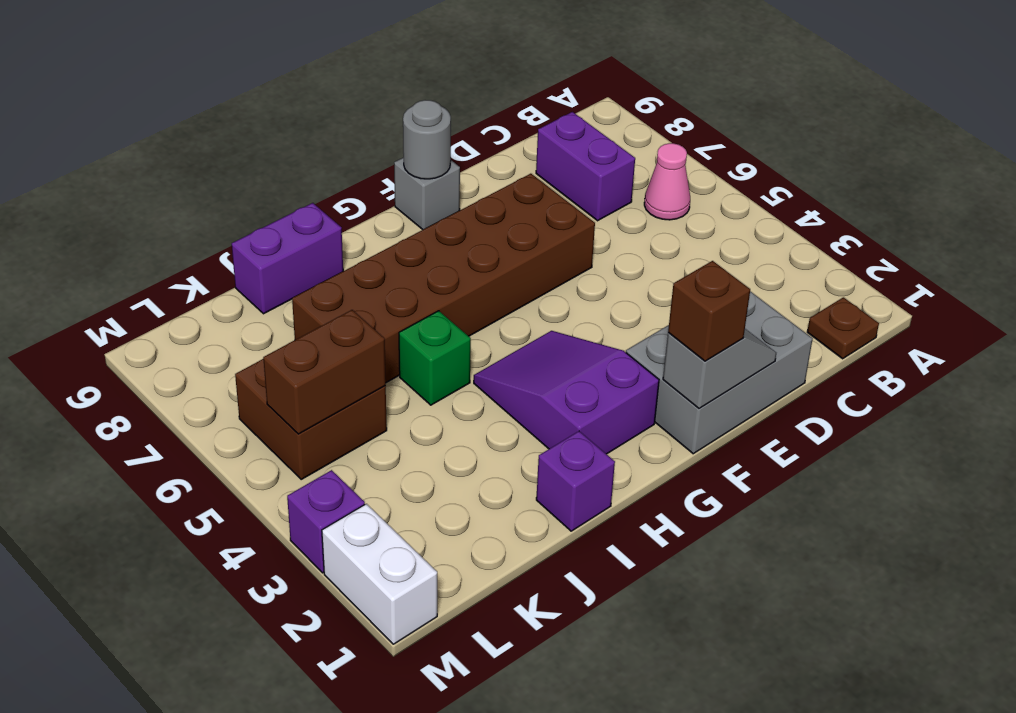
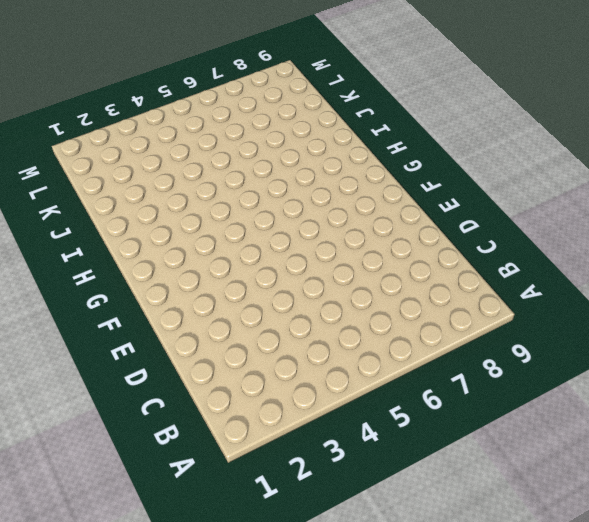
none -> brown plate B1 level 1
none -> pink cone B6 level 1
none -> purple brick C7:C8 level 1

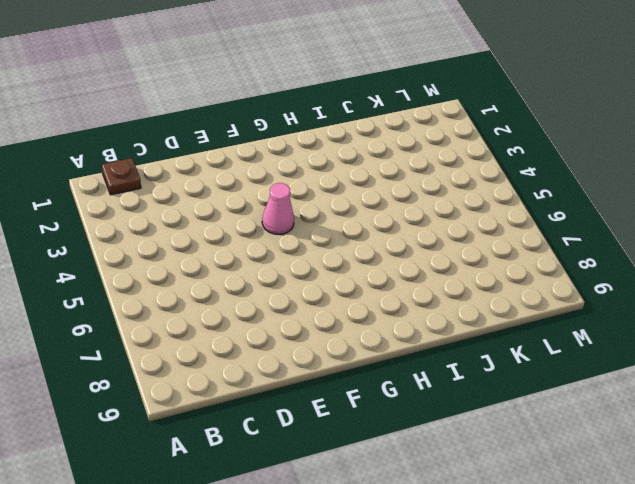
pink cone F4 level 1 -> pink cone B6 level 1
none -> purple brick C7:C8 level 1
none -> grey brick D1:F2 level 1
none -> brown brick E6:J7 level 1

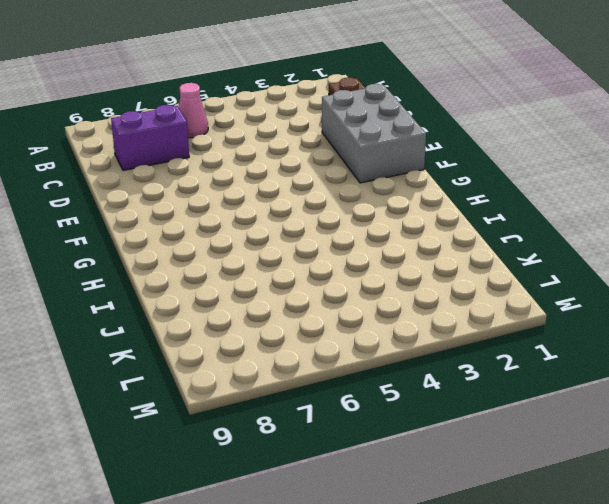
none -> brown brick E6:J7 level 1
none -> grey brick F9 level 1
none -> purple slope G2:H4 level 1 top 2

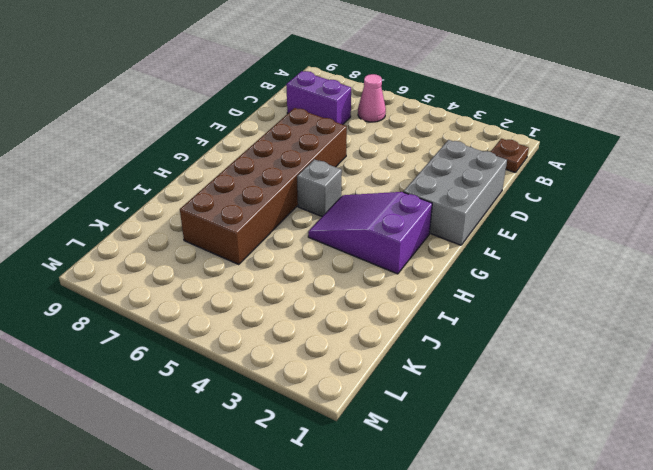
grey brick G5 level 1 -> grey brick F9 level 1
none -> purple brick I1 level 1
none -> green brick I5 level 1
none -> purple brick I9:J9 level 1

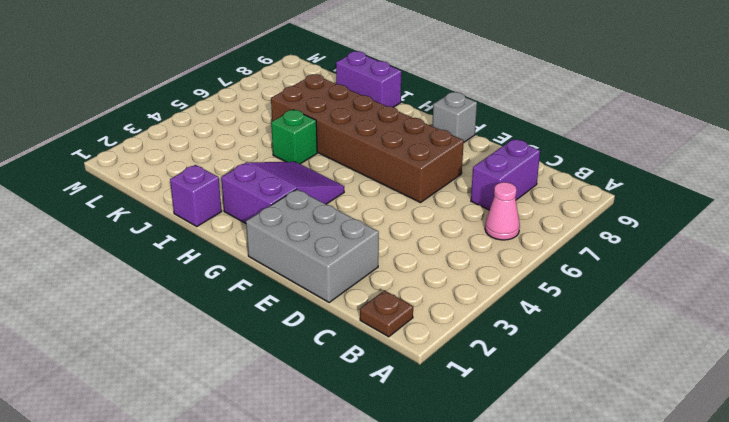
none -> brown brick K5:L6 level 1
none -> white brick M1:M2 level 1
none -> purple brick M3 level 1

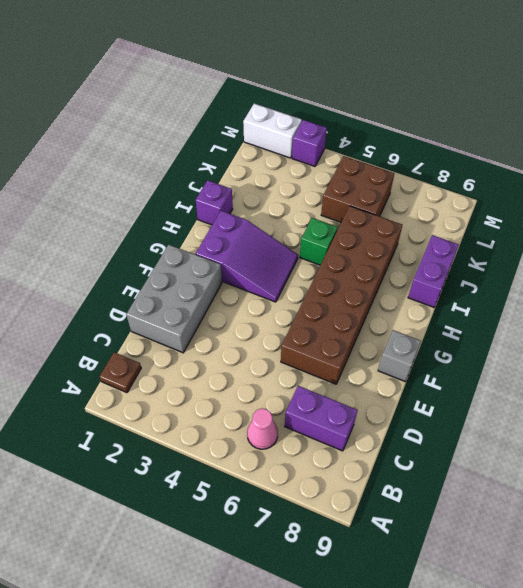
none -> grey slope E1:F1 level 2 top F
none -> grey round brick F9 level 2
none -> brown brick K5:L5 level 2

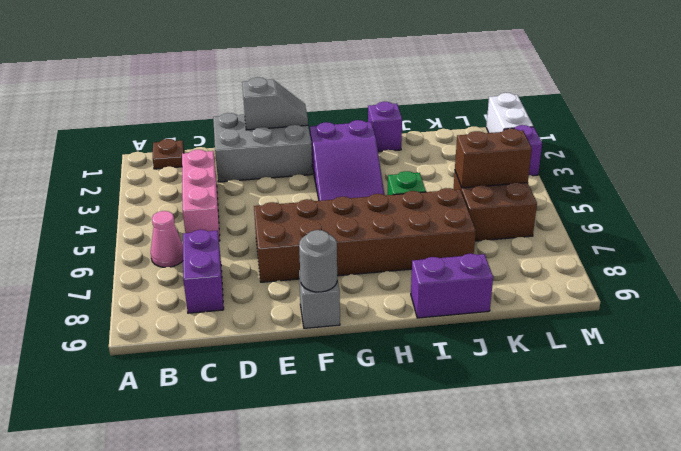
pink brick C3:C5 level 1 -> none
grey slope E1:F1 level 2 top E -> grey slope E1:F1 level 2 top F
none -> brown brick F1 level 3

